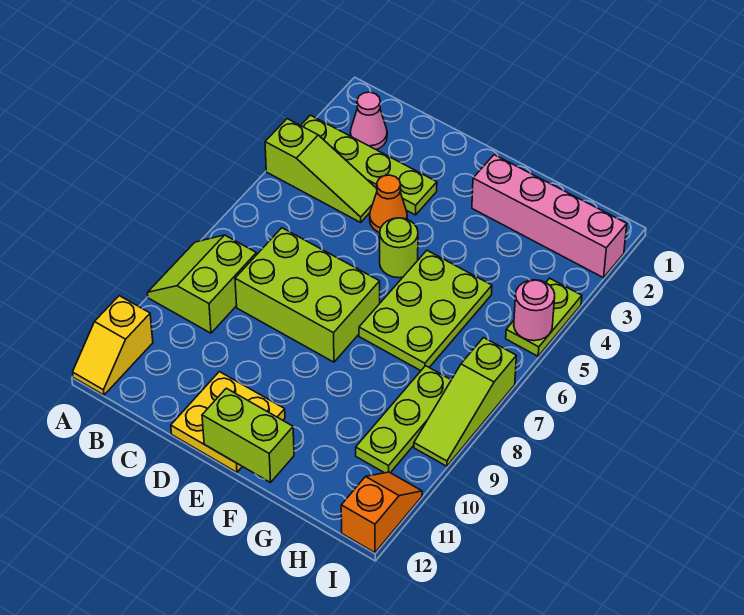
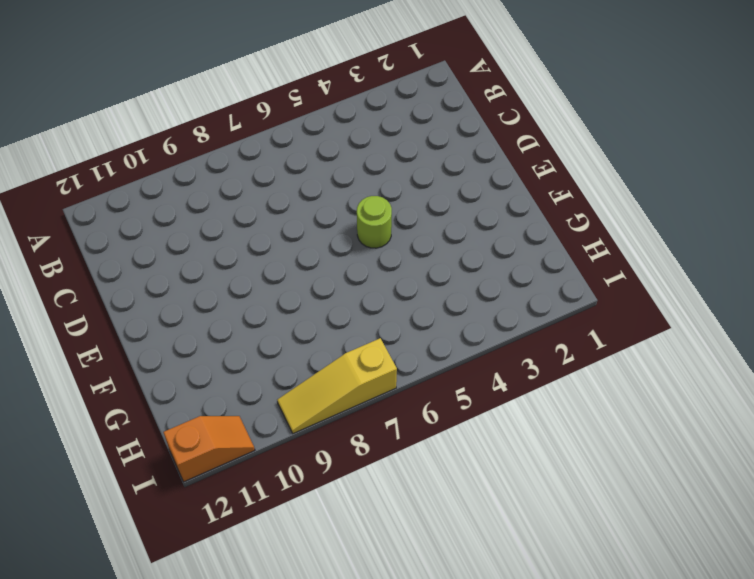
yellow slope I7:I9 level 1 top 7 -> lime slope I7:I9 level 1 top 7
none -> lime plate A3:D3 level 1
none -> lime slope A4:C4 level 1 top A
none -> lime slope A8:B9 level 1 top B

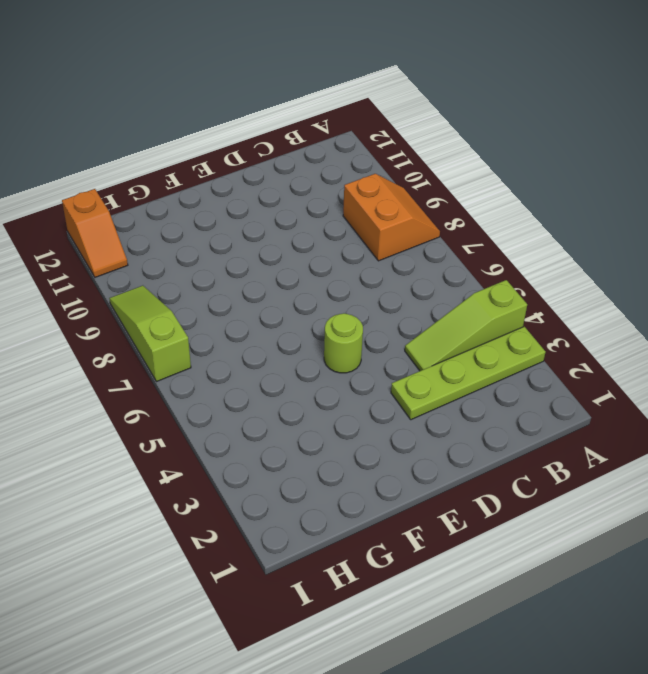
orange slope A8:B9 level 1 top B -> lime slope A8:B9 level 1 top B
none -> yellow slope A11:A12 level 1 top 11
none -> pink cone B2 level 1
none -> lime brick C7:E8 level 1

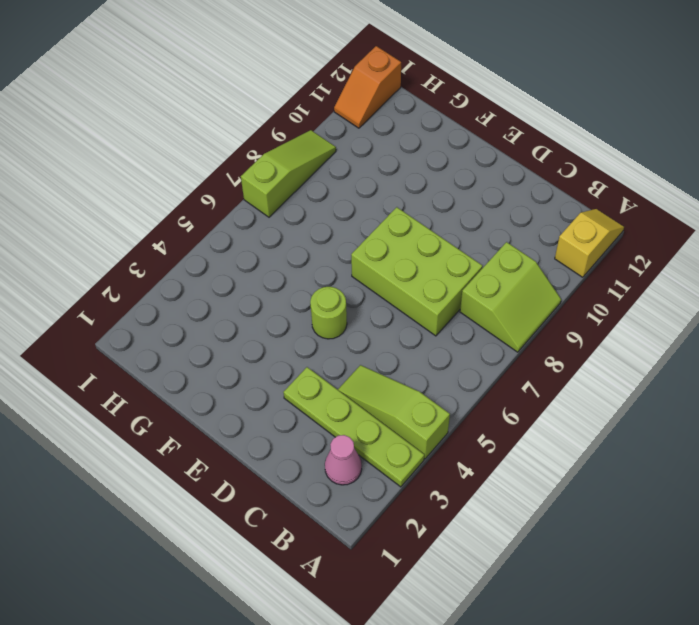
none -> orange cone D4 level 1
none -> yellow plate D11:E12 level 1
none -> pink brick F2:I2 level 1

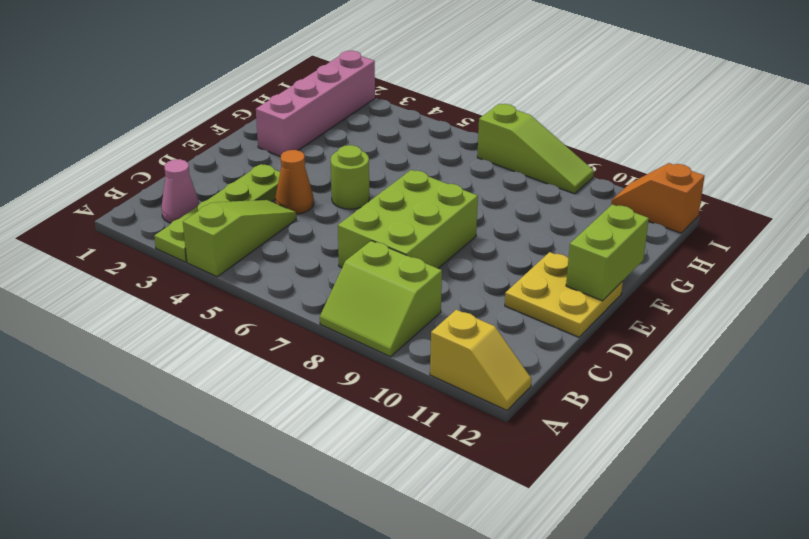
none -> lime plate F5:G7 level 1
none -> lime plate H8:H10 level 1
none -> lime plate I4:I5 level 1

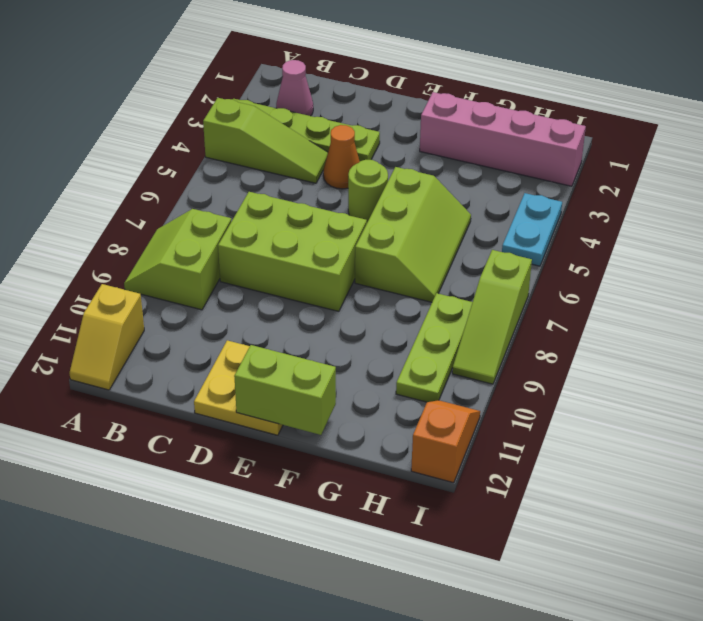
lime slope F5:G7 level 1 top F -> lime plate F5:G7 level 1
cyan plate I4:I5 level 1 -> lime plate I4:I5 level 1
none -> pink round brick I5 level 2

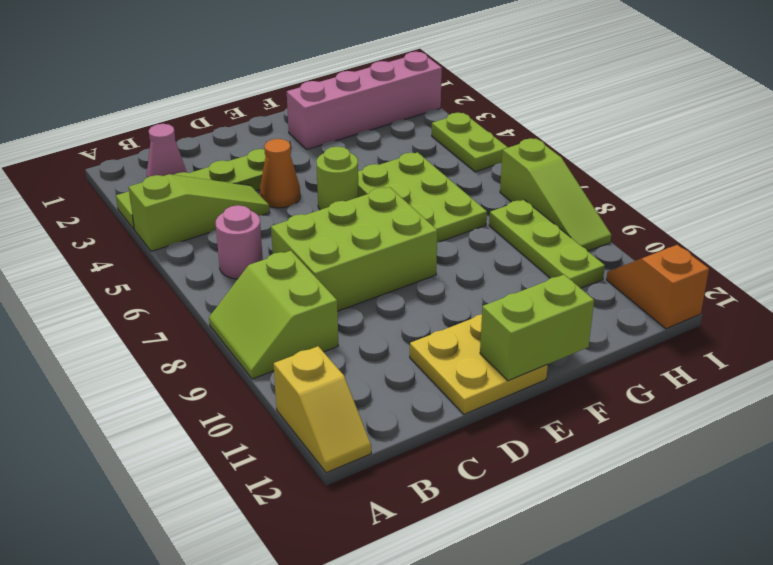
pink round brick B6 level 1 -> pink round brick I5 level 2

